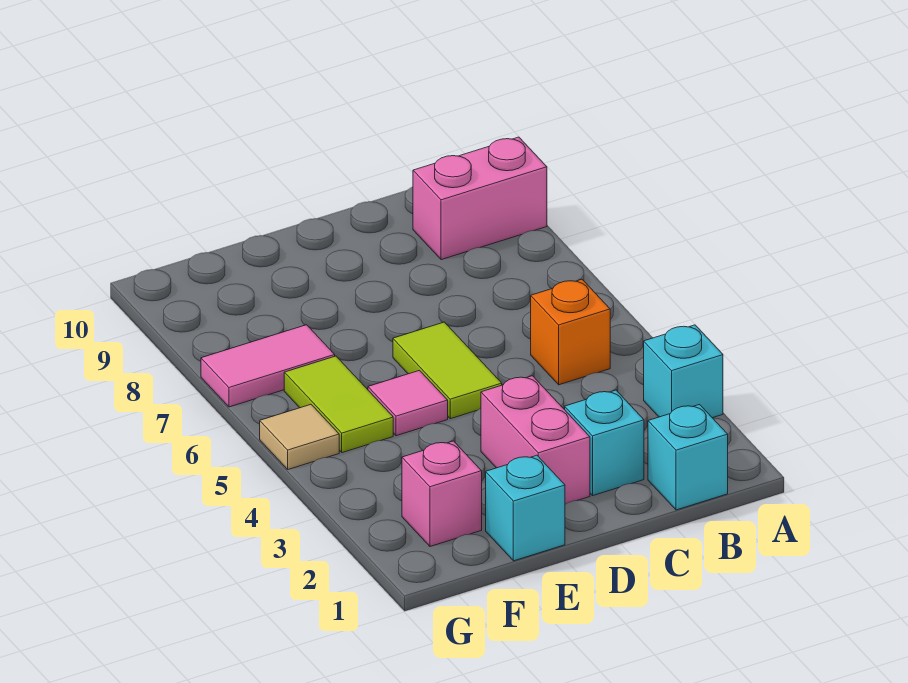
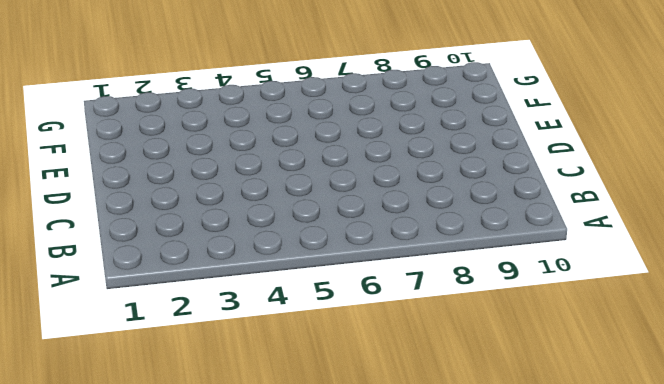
none -> cyan brick A3 level 1
none -> pink brick A9:B9 level 1
none -> cyan brick B1 level 1

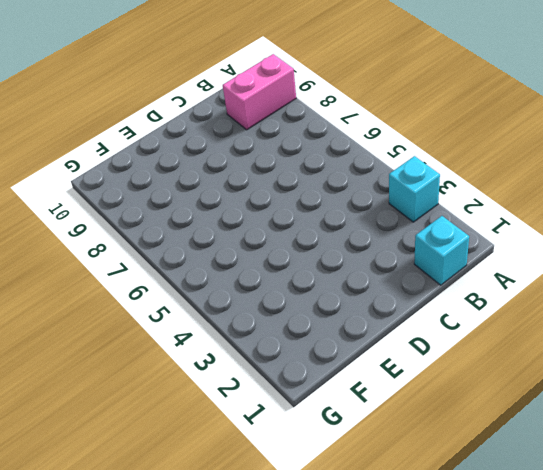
none -> orange brick B5 level 1
none -> cyan brick C2 level 1
none -> pink brick D2:D3 level 1

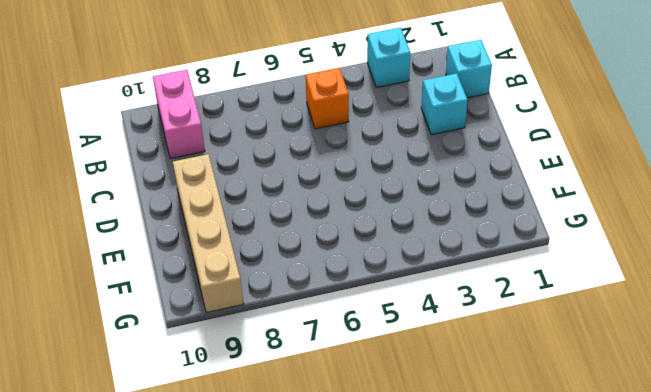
tan brick D9:G9 level 1 -> none
none -> pink brick D2:D3 level 1
none -> lime tile D5:D6 level 1
none -> cyan brick E1 level 1

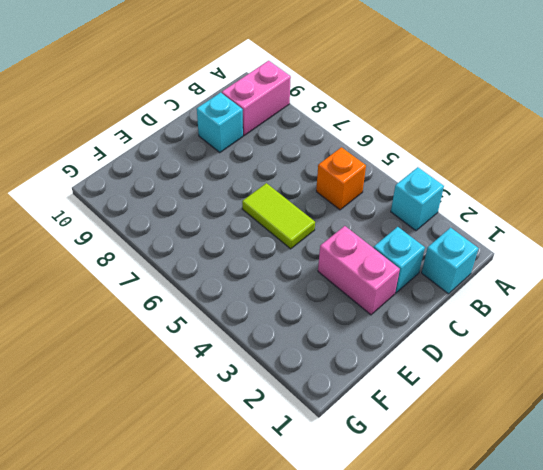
cyan brick C9 level 1 -> cyan brick E1 level 1
none -> pink tile E5 level 1
none -> pink brick F2 level 1
none -> lime tile F5:F6 level 1

